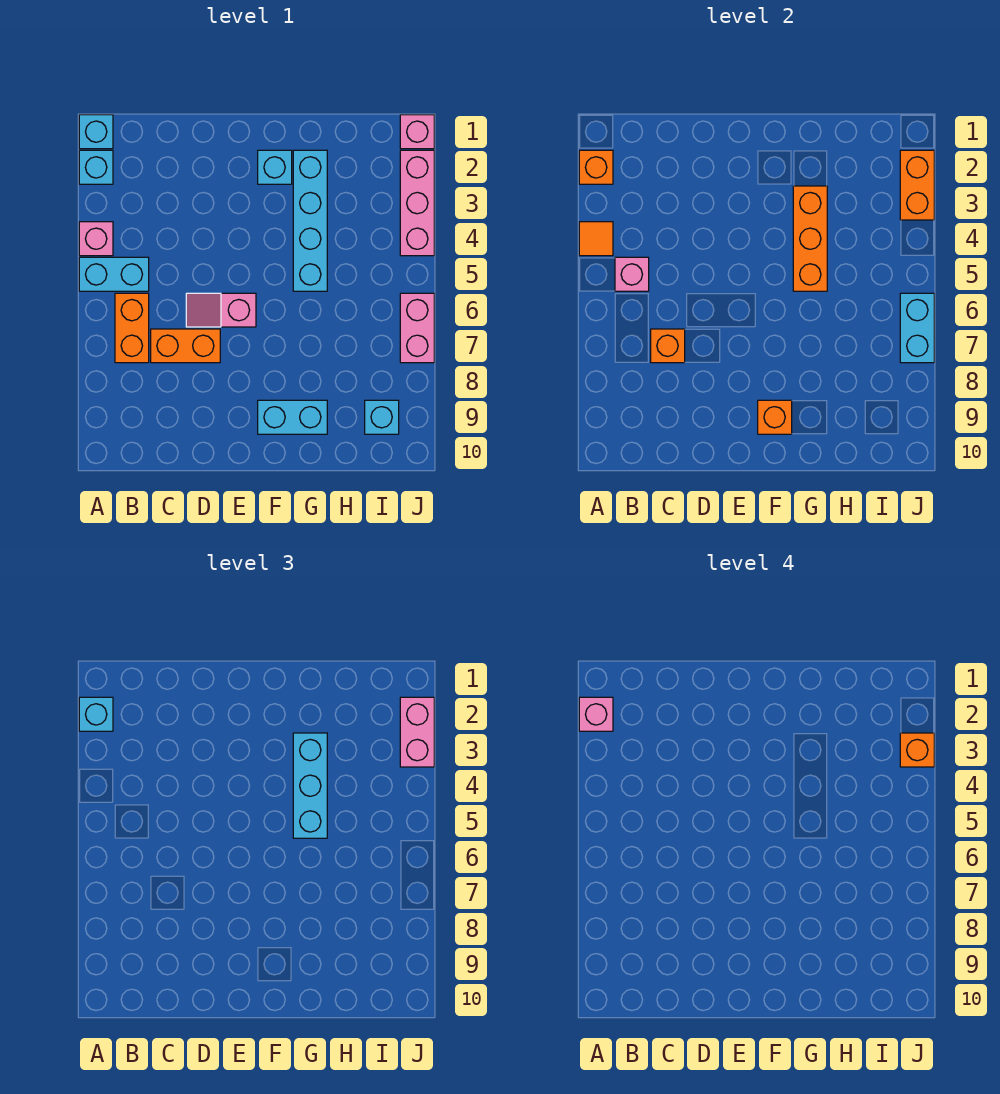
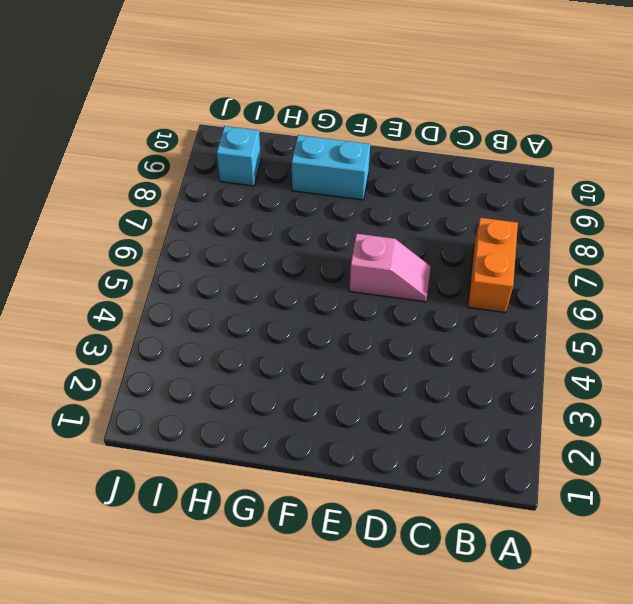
none -> cyan brick A1 level 1
none -> cyan brick A2 level 1
none -> pink brick A4 level 1

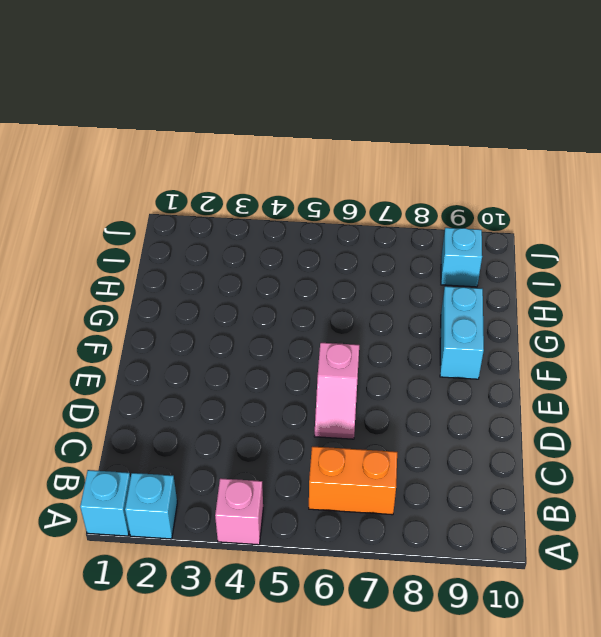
none -> cyan brick A5:B5 level 1
none -> orange brick C7:D7 level 1
none -> cyan brick F2 level 1

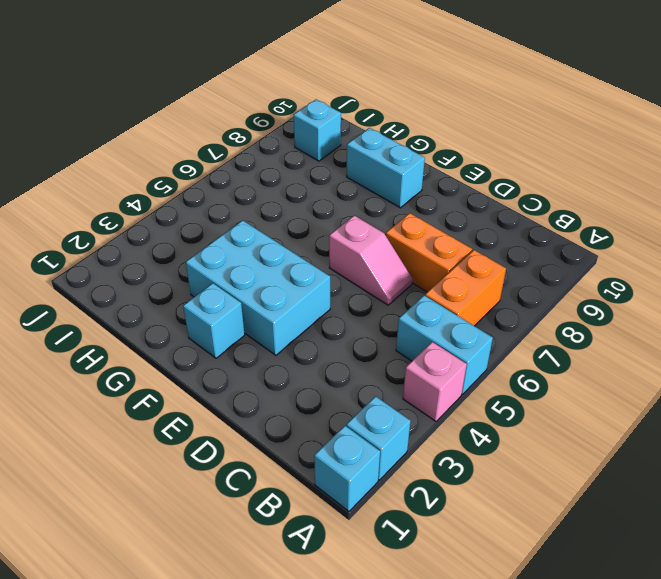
cyan brick E3:G4 level 1 -> cyan brick G2:G5 level 1
none -> pink brick J1 level 1
none -> pink brick J2:J4 level 1
none -> pink brick J6:J7 level 1

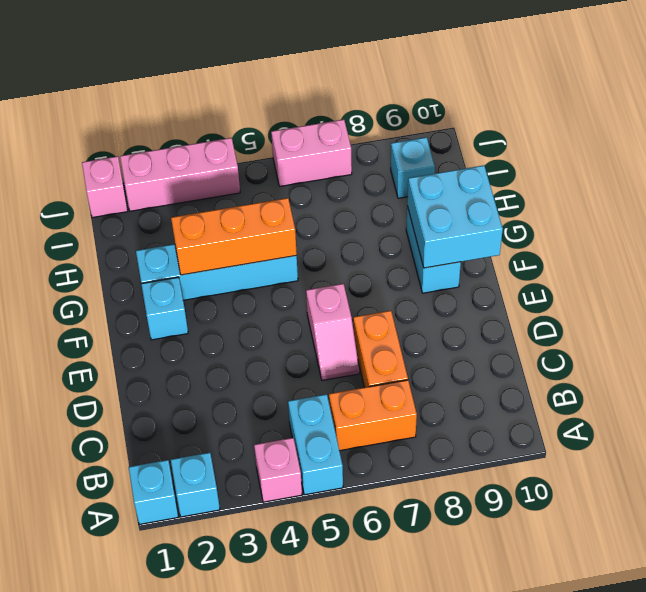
cyan brick F9:G10 level 2 -> orange brick F9 level 2
none -> orange brick A2 level 2
none -> orange tile A4 level 2
none -> pink brick B5 level 2

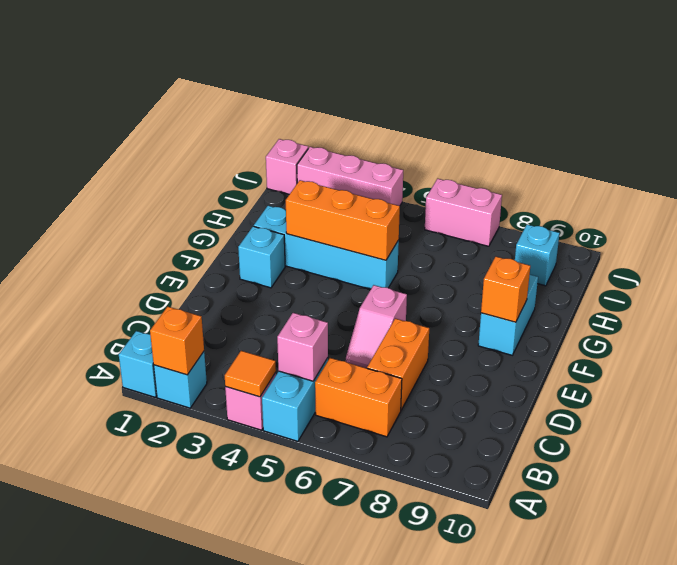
none -> orange brick C7 level 2
none -> orange brick J2:J3 level 2
none -> cyan brick J6:J7 level 2

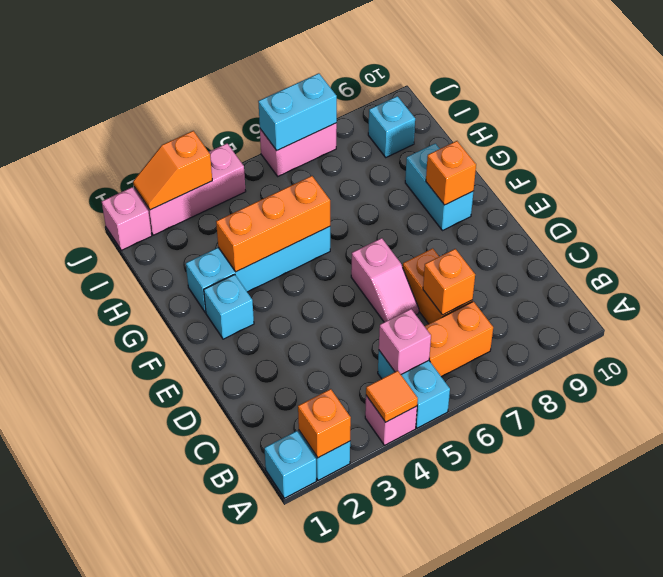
orange slope J2:J3 level 2 top 3 -> orange brick J2:J3 level 2
none -> cyan brick A2 level 3
none -> cyan brick G3:G5 level 3
none -> pink brick J2:J3 level 3

